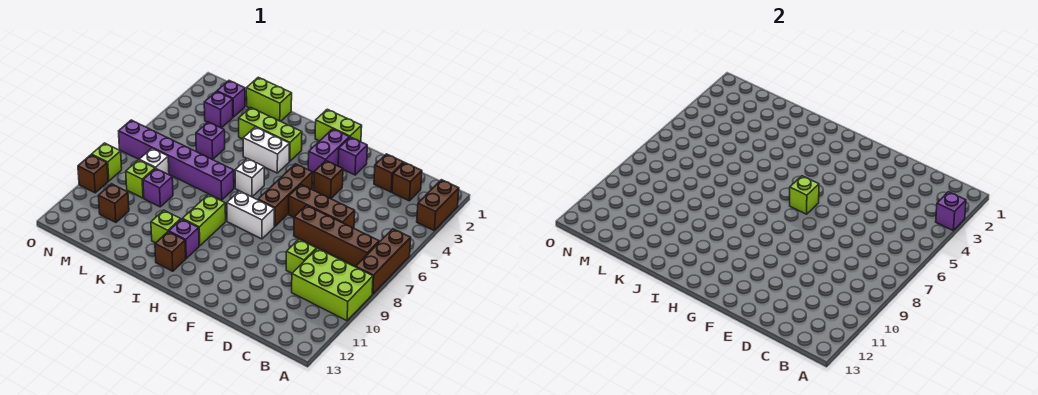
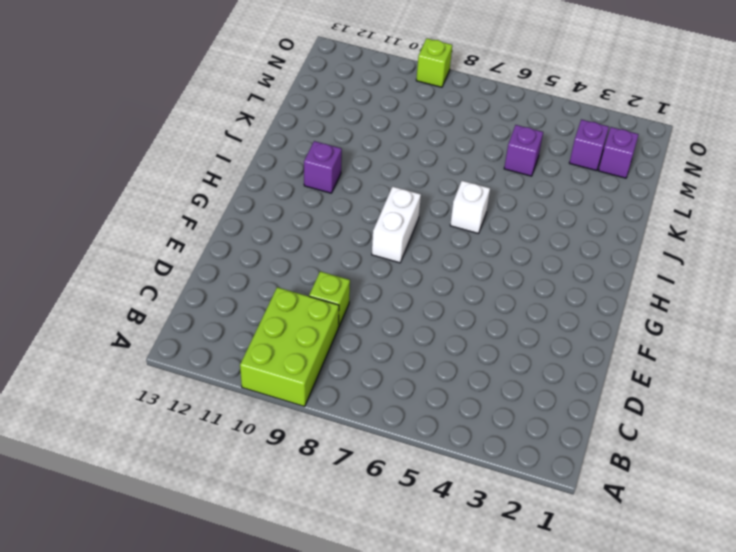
none -> brown brick A2:A3 level 1
none -> brown brick A6:A8 level 1
none -> brown brick B7:E7 level 1
none -> brown brick C2 level 1

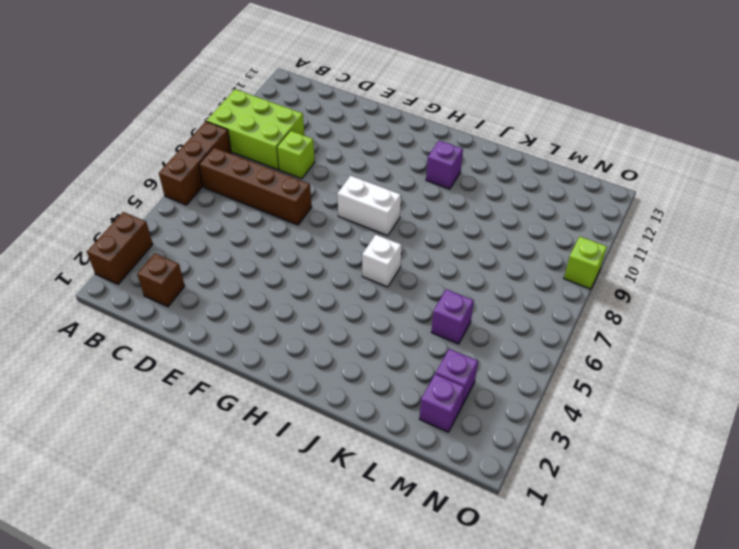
none -> brown brick D2 level 1
none -> brown brick D6:F6 level 1
none -> purple brick F2 level 1
none -> brown brick F4 level 1

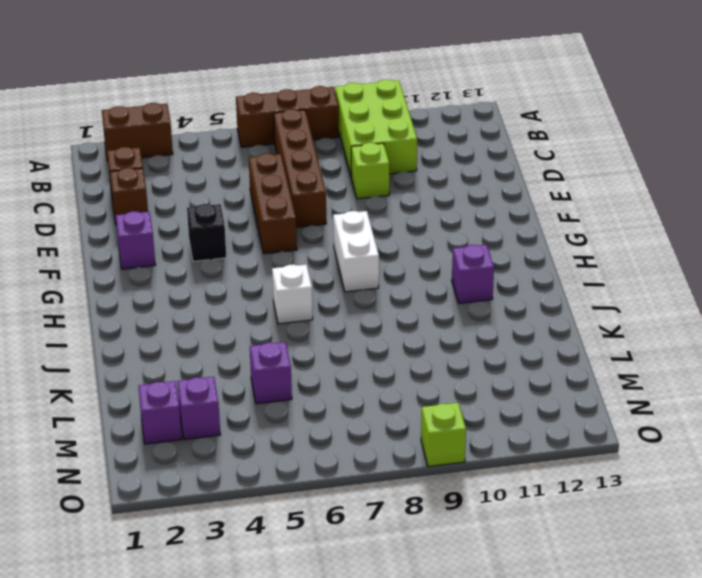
black brick F4 level 1 -> brown brick F4 level 1
none -> lime brick G1:H1 level 1
none -> purple brick G2:G3 level 1
none -> brown brick G5:G7 level 1
none -> lime brick I3:K3 level 1

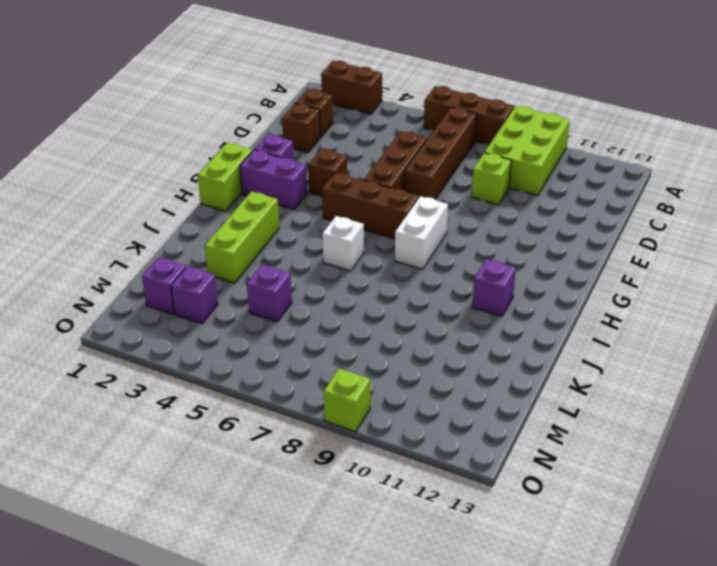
none -> white brick I4:J4 level 1
none -> lime brick I9:I10 level 1
none -> brown brick I12 level 1
none -> purple brick J7:O7 level 1

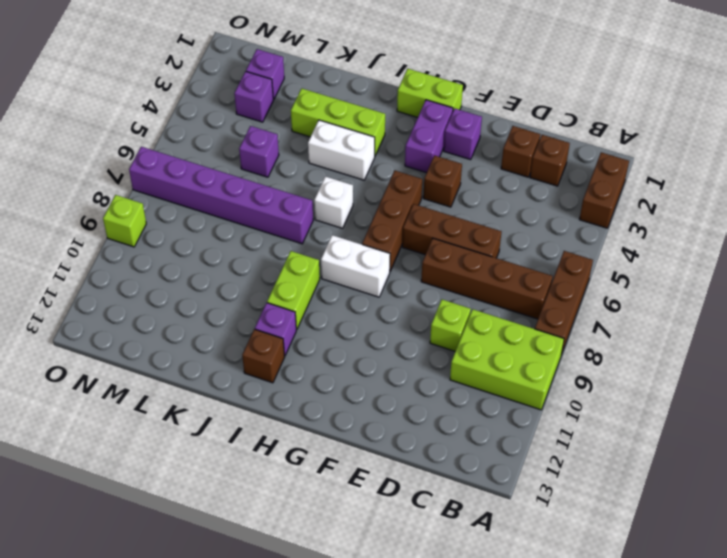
none -> lime brick J11 level 1
none -> lime brick K1:L1 level 1
none -> purple brick L9 level 1
none -> white brick M8 level 1

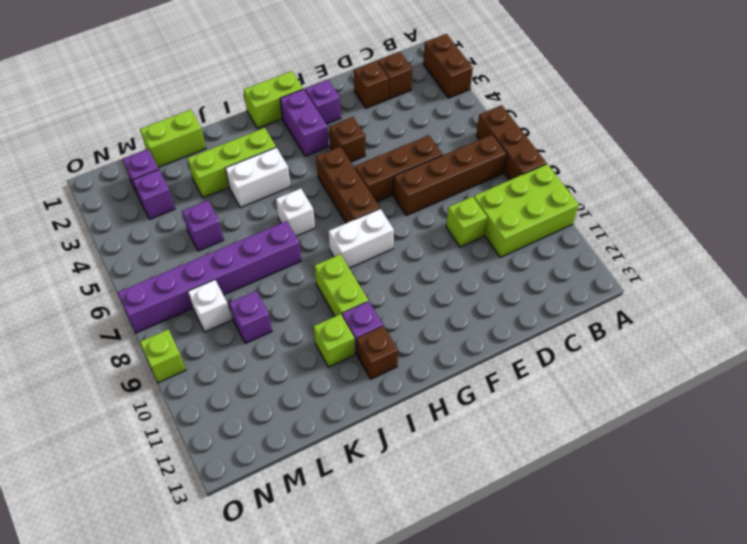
none -> lime brick M9 level 1
none -> brown brick M11 level 1
none -> brown brick O10 level 1
none -> purple brick A3 level 2

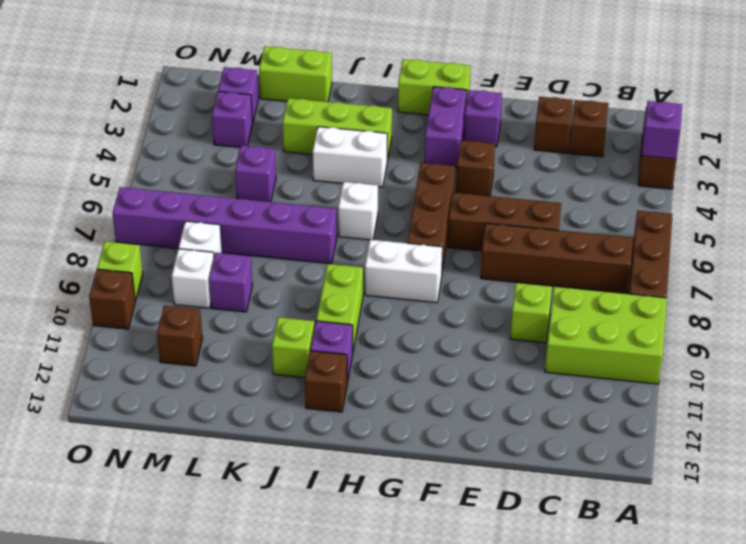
white brick M9 level 1 -> lime brick M9 level 1
none -> lime brick G6 level 2

